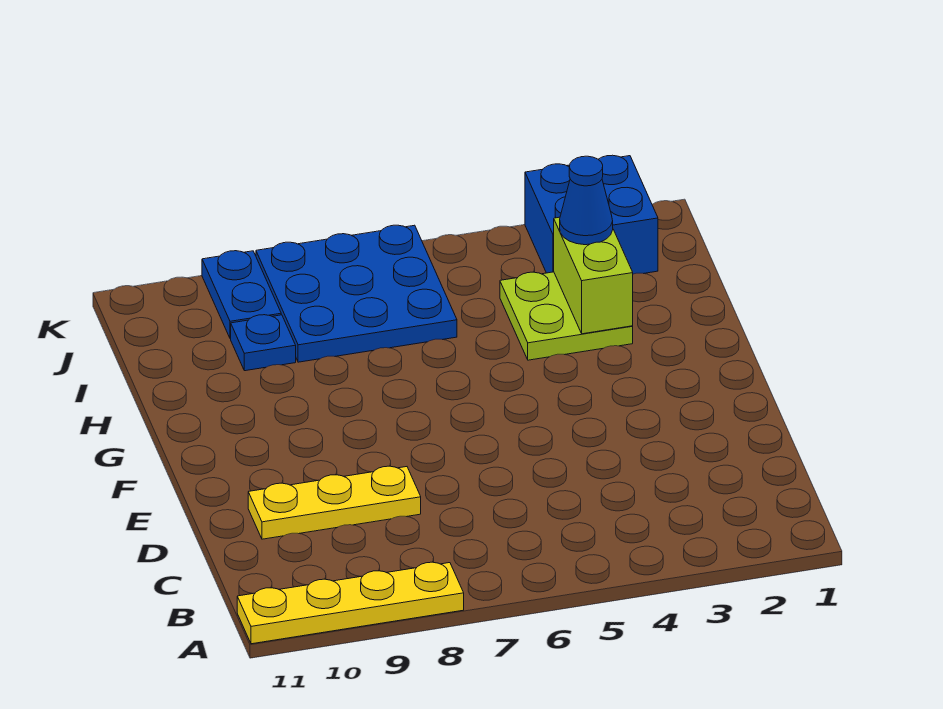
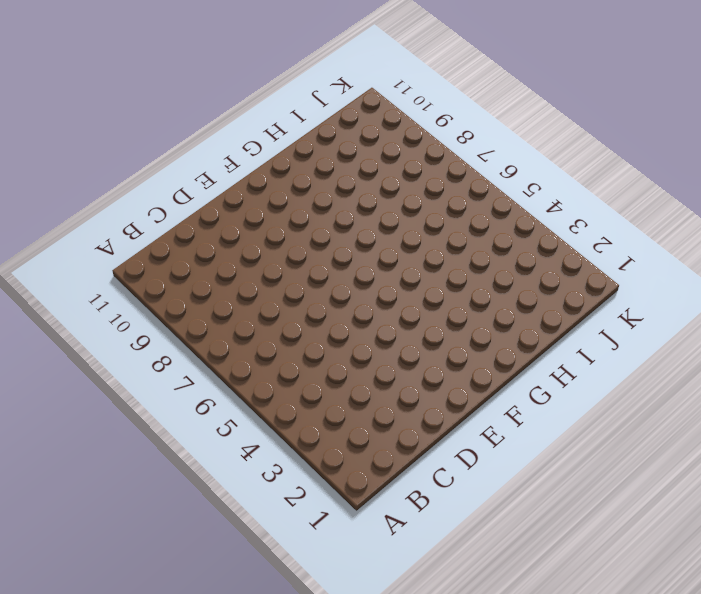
none -> yellow plate A8:A11 level 1
none -> yellow plate D8:D10 level 1

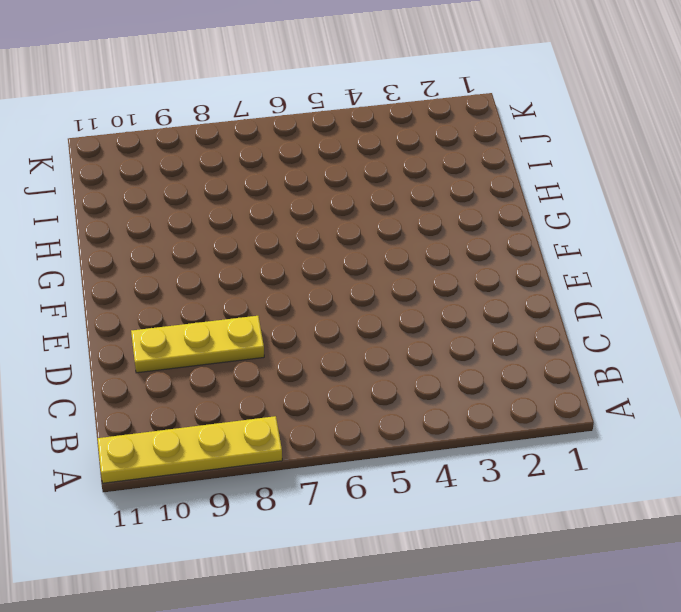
none -> lime plate H3:I4 level 1
none -> blue plate I6:K8 level 1

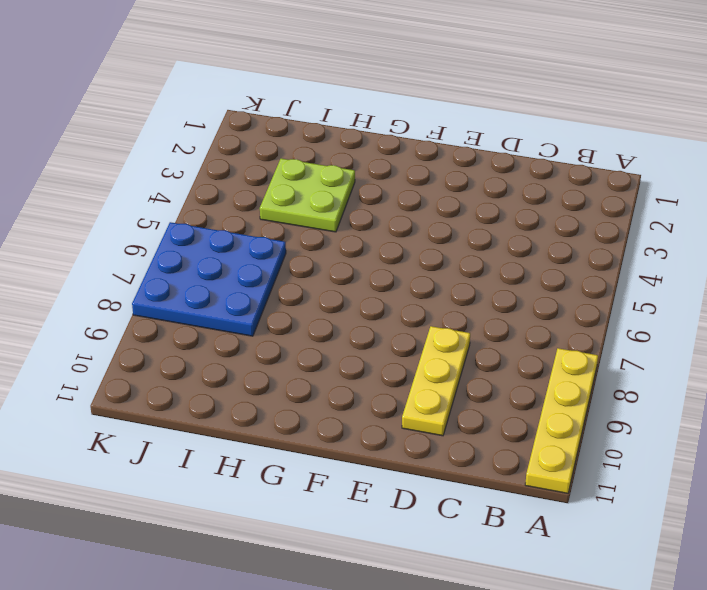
none -> blue plate I9 level 1
none -> blue brick J2:K3 level 1

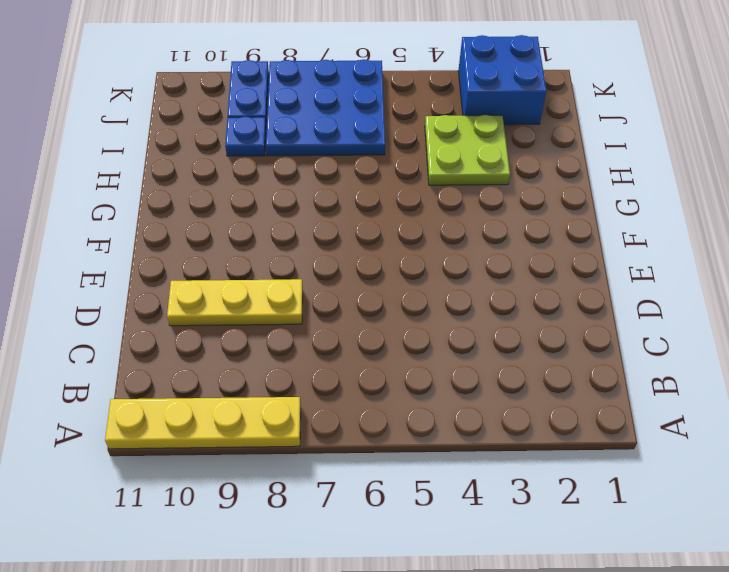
none -> lime brick H3:I3 level 2
none -> blue cone I3 level 3

